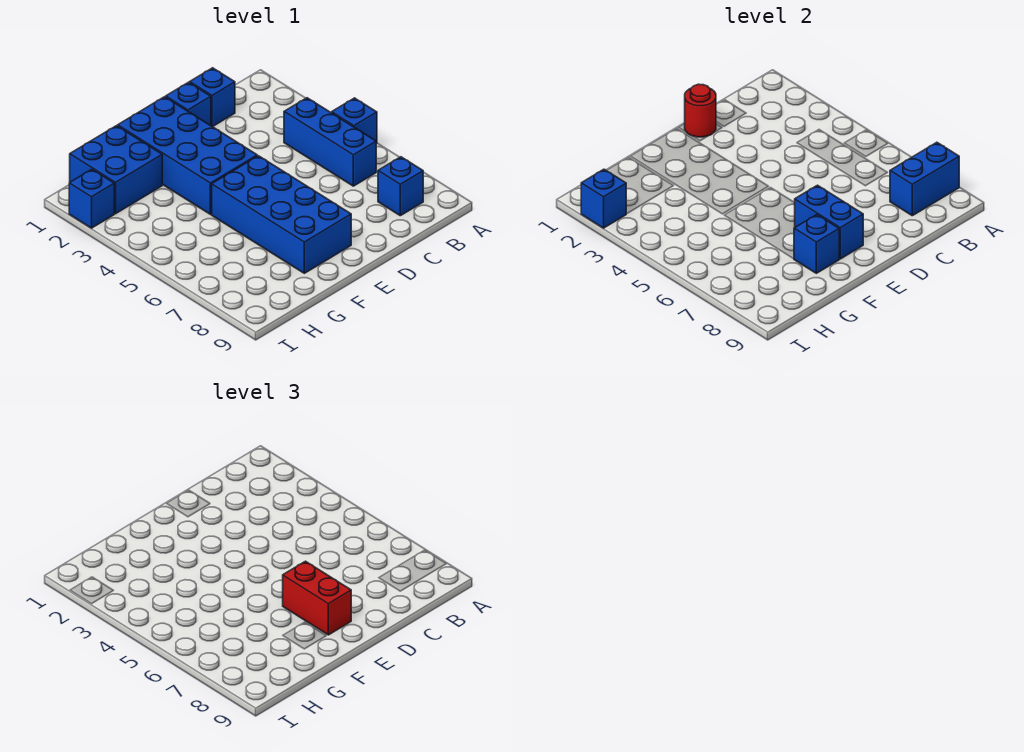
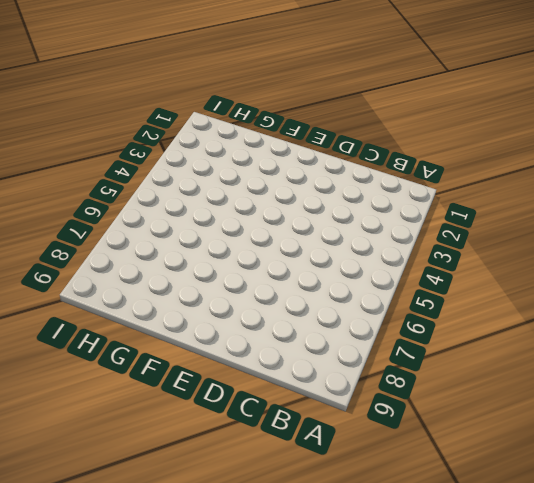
none -> blue brick A5 level 1
none -> blue brick B4:B6 level 1
none -> blue brick B8 level 1

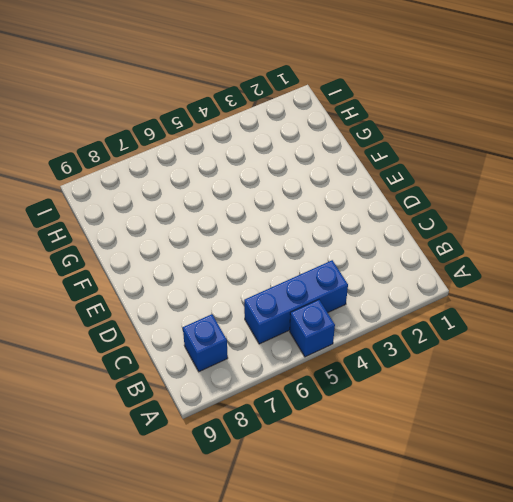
none -> blue brick C1 level 1
none -> blue brick D1 level 1
none -> blue brick E1:F4 level 1

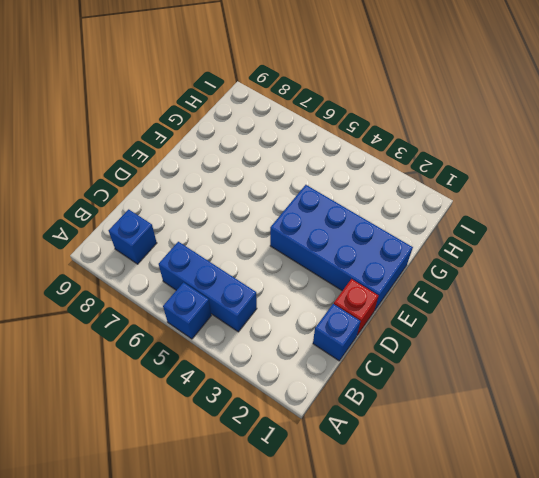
red brick D1 level 1 -> blue brick D1 level 1
none -> blue brick E5:F8 level 1
none -> blue brick G1:H2 level 1
none -> blue brick I2 level 1

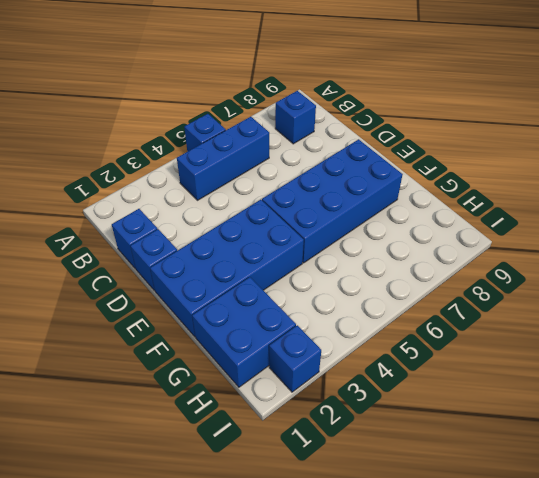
none -> blue brick A8:B8 level 2
none -> red round brick D1 level 2
none -> blue brick E7:E8 level 2

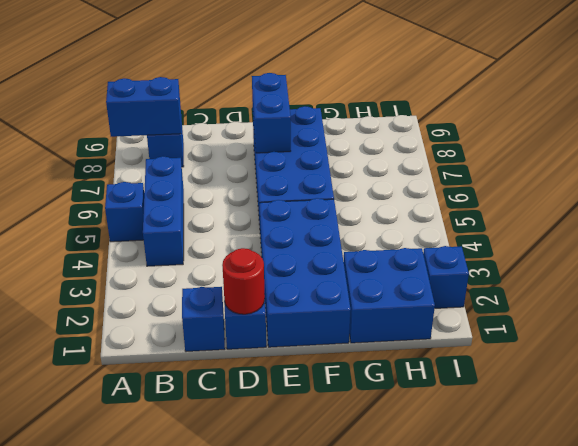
none -> blue brick F8 level 2
none -> blue brick I2 level 2
none -> red brick E7:E8 level 3

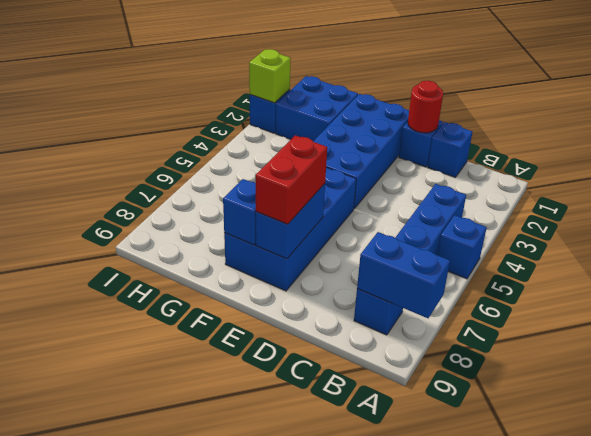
lime brick I2 level 2 -> blue brick I2 level 2

